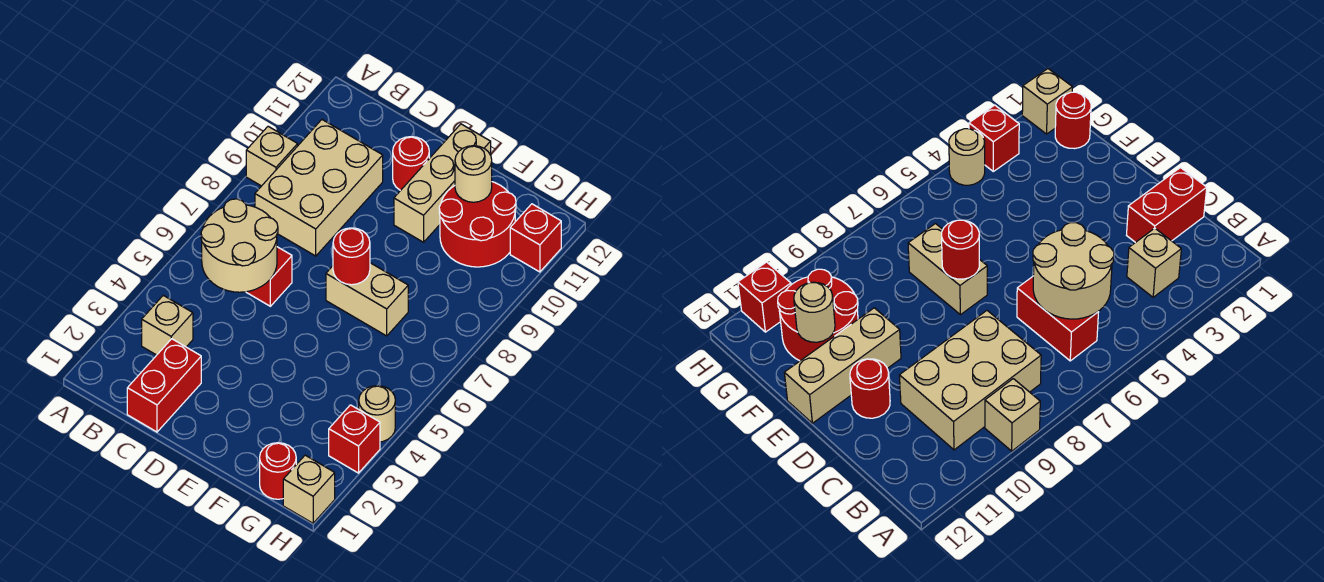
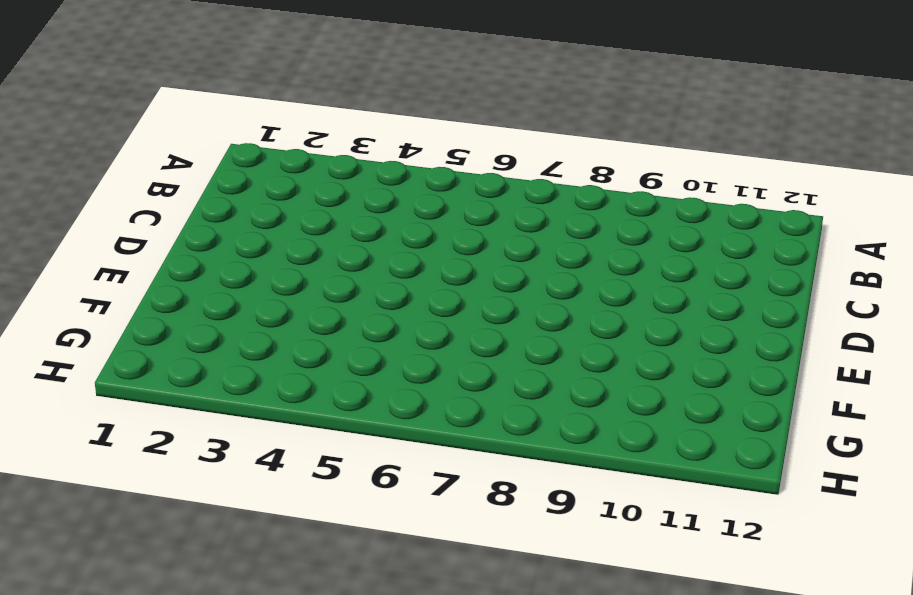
none -> tan brick A9 level 1
none -> tan brick B3 level 1
none -> red brick B6:C6 level 1

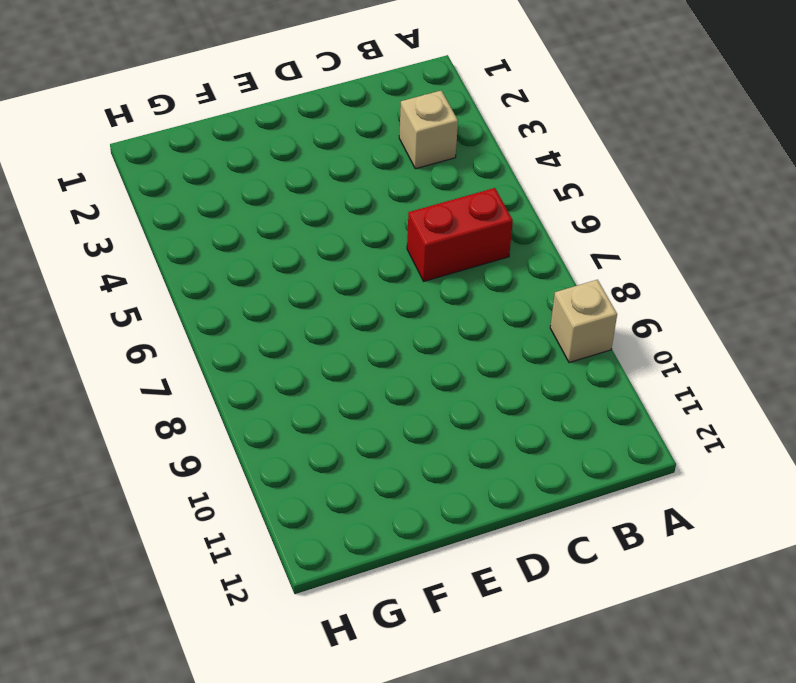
none -> tan brick B8:C10 level 1
none -> red brick C1:C2 level 1
none -> red round brick D11 level 1

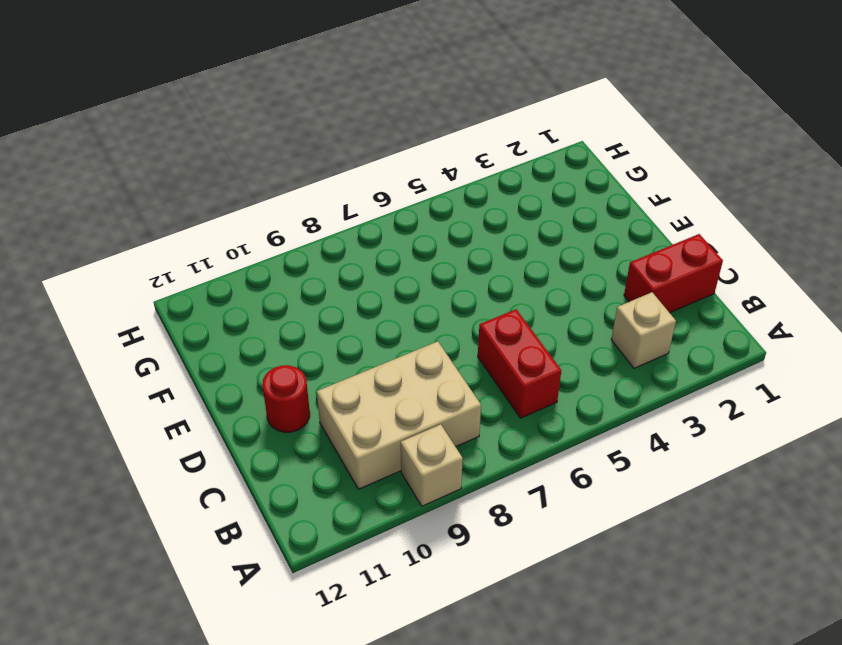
none -> tan brick E7:F7 level 1
none -> tan brick E10:E12 level 1
none -> red round brick F10:G11 level 1

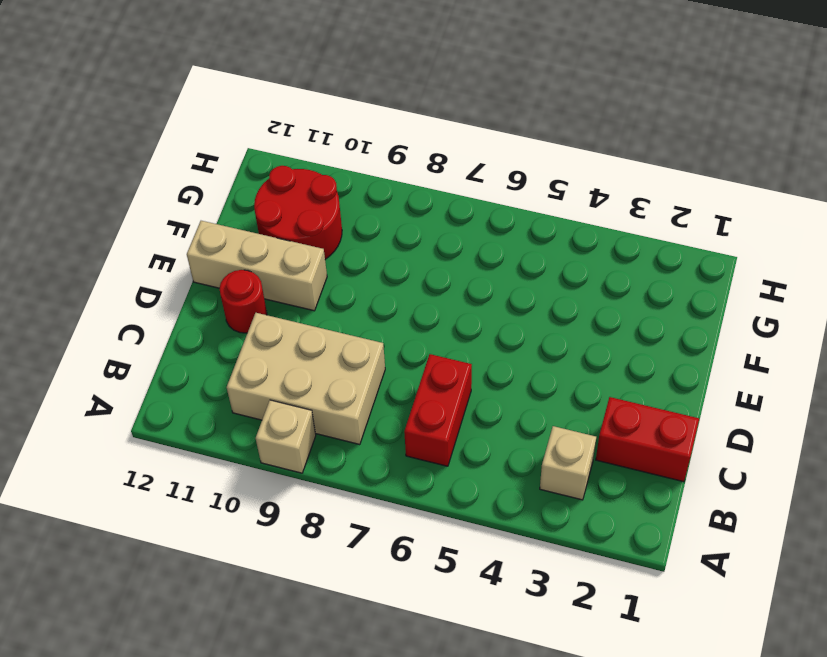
none -> tan brick E7:F7 level 1
none -> red round brick G1 level 1
none -> tan brick H1 level 1

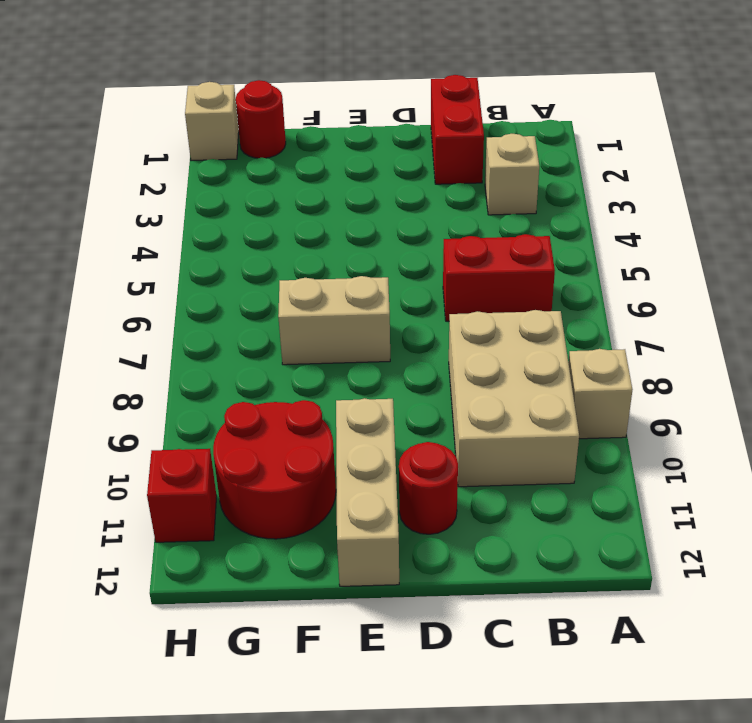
none -> red brick H3 level 1
none -> tan round brick H4 level 1
none -> tan round brick B5:C6 level 2

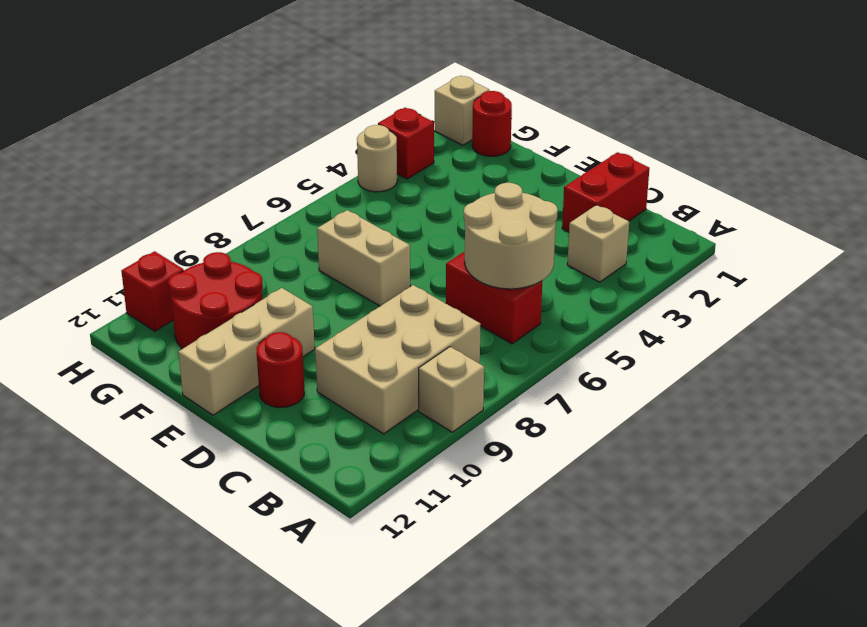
none -> red round brick E7 level 2
none -> tan round brick F11 level 2

